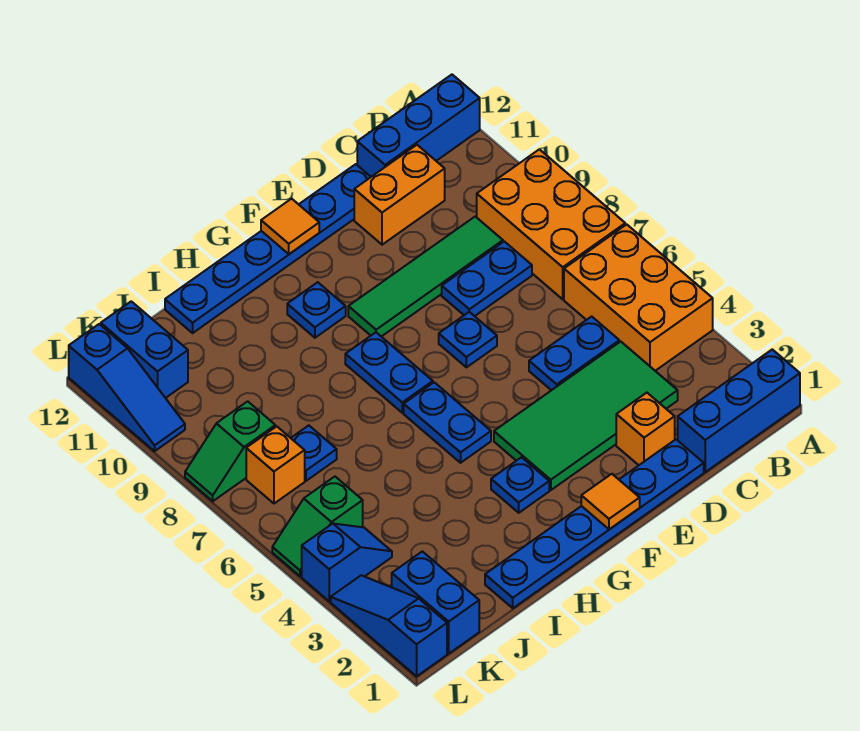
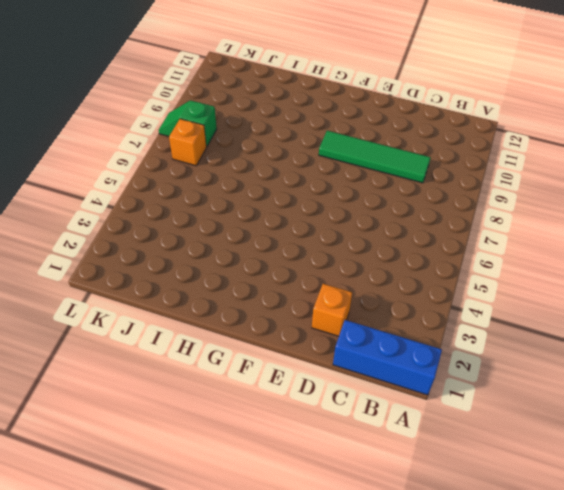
none -> orange brick A4:B6 level 1
none -> orange brick A7:B9 level 1
none -> blue brick A12:C12 level 1

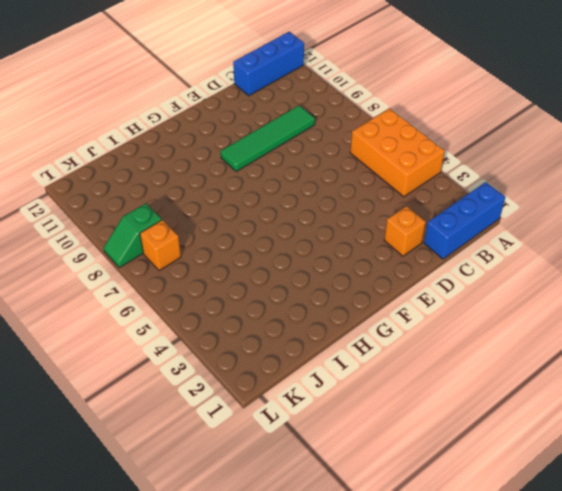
none -> orange brick A7:B9 level 1
none -> green tile C3:F4 level 1
none -> blue plate C5:D5 level 1

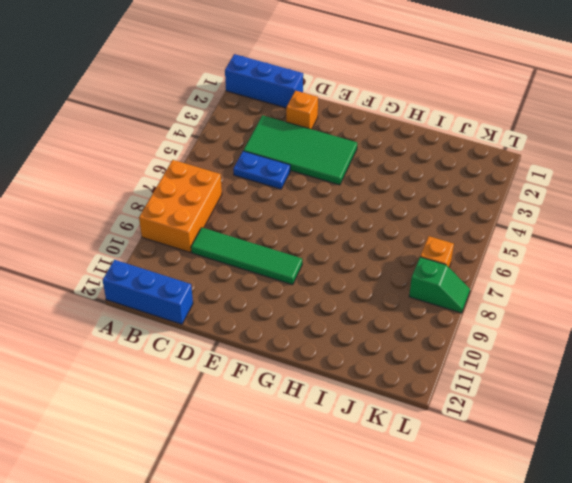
none -> orange brick A4:B6 level 1
none -> blue plate C8:D8 level 1
none -> orange brick C11:D11 level 1

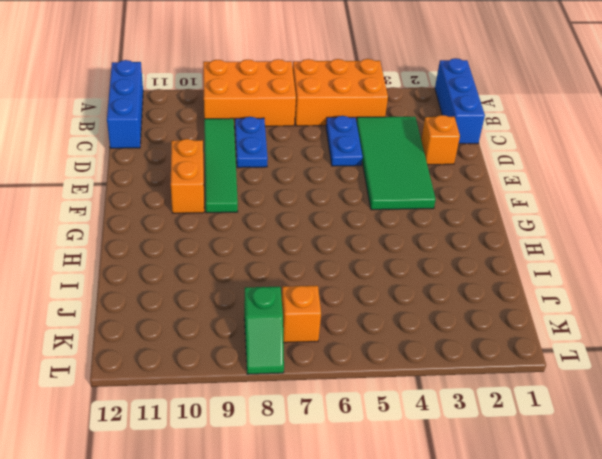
orange brick E10:F10 level 1 -> orange brick C11:D11 level 1
none -> blue plate D1:I1 level 1
none -> blue plate D12:I12 level 1
none -> blue plate E7 level 1

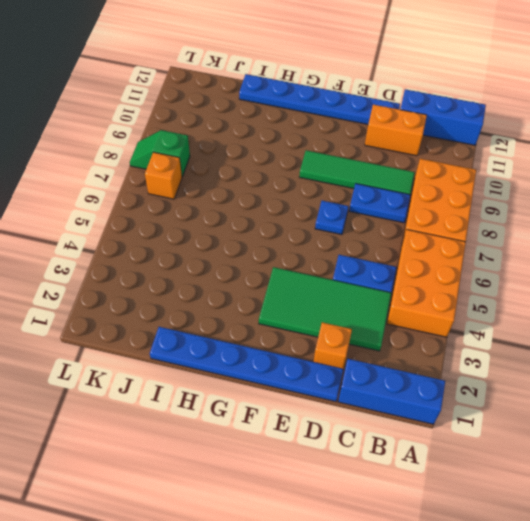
none -> blue plate G3 level 1
none -> blue plate G5:G6 level 1
none -> blue plate G7:G8 level 1

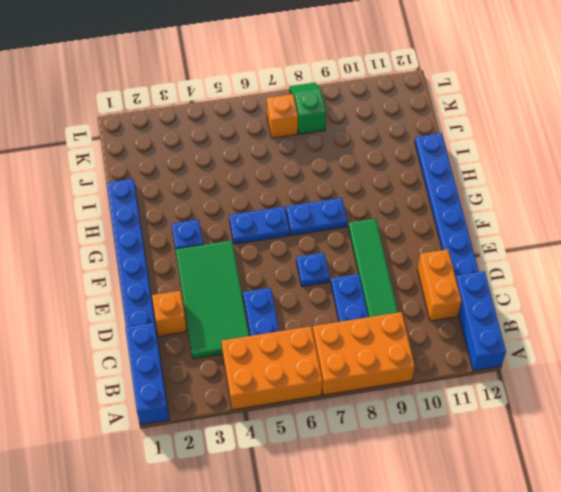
none -> blue plate G10 level 1
none -> blue plate J7 level 1
none -> blue brick K1:K2 level 1

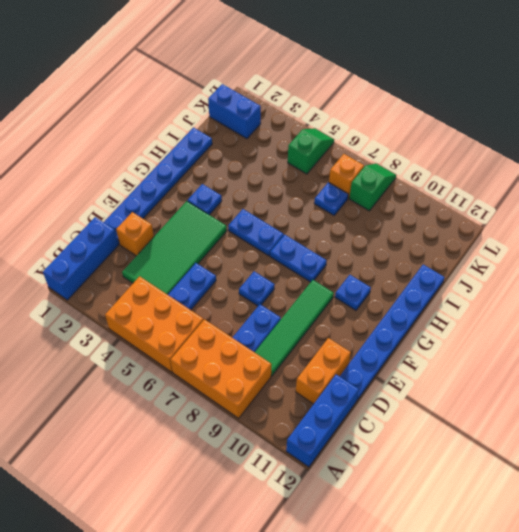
none -> blue slope K4:L4 level 1 top L
none -> blue brick K11:K12 level 1
none -> blue slope L1:L3 level 1 top 1

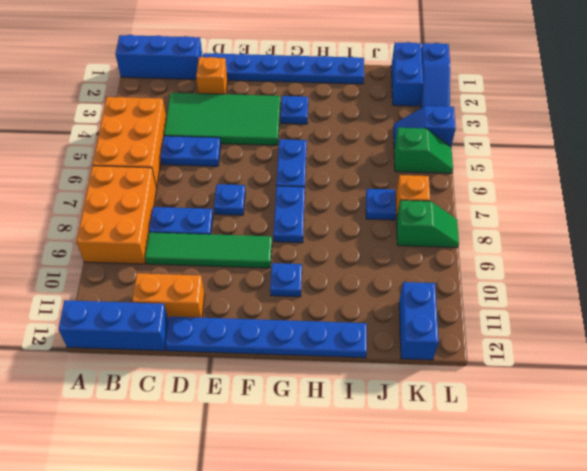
none -> blue slope L10:L12 level 1 top 12
none -> orange tile F1 level 2
none -> orange tile F12 level 2

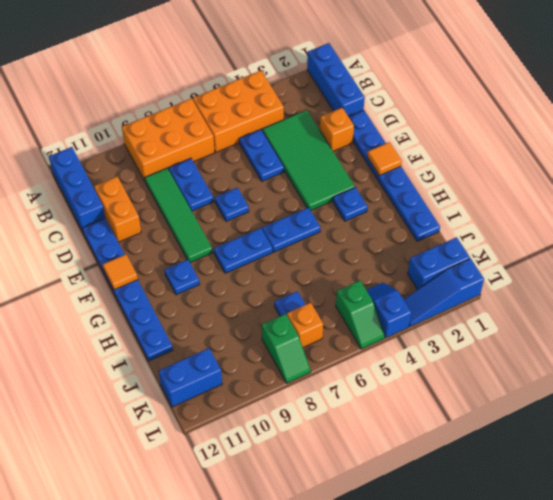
none -> blue slope L10:L12 level 1 top 12

